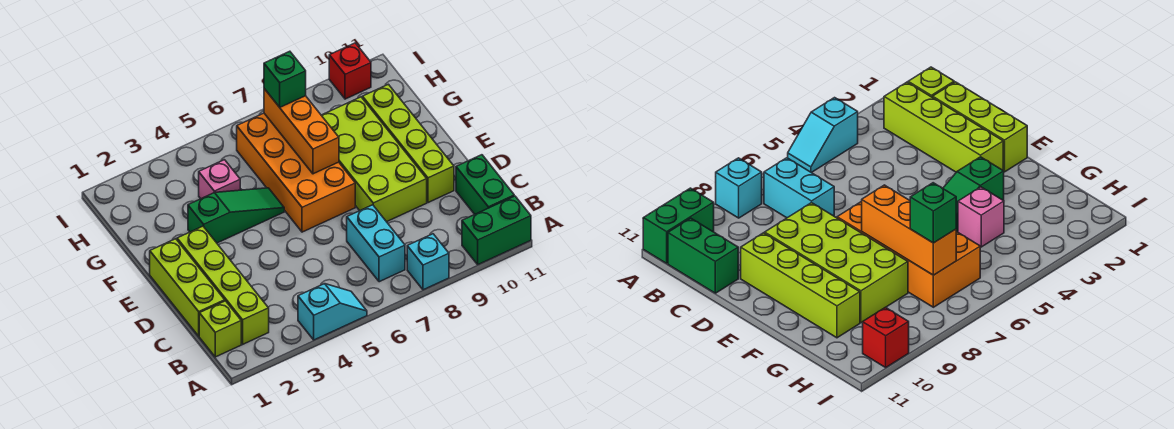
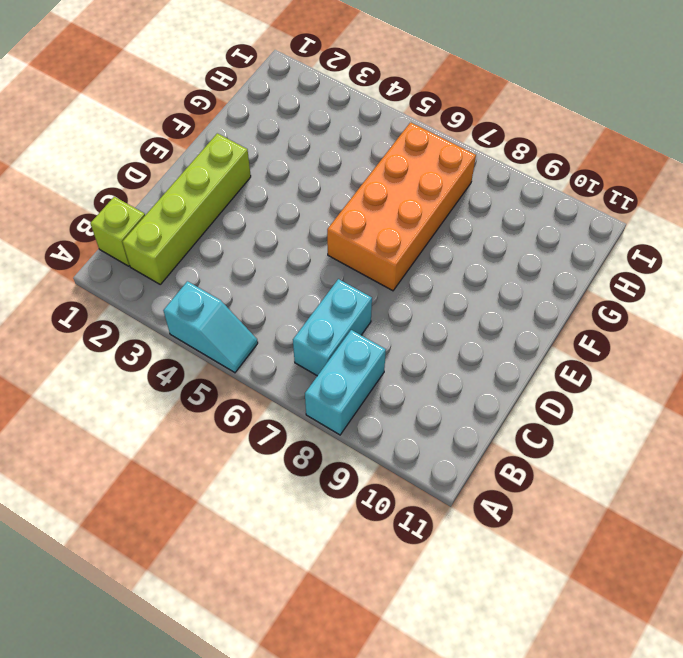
cyan brick A8:B8 level 1 -> cyan brick A8 level 1
none -> green brick A10:A11 level 1
none -> green brick B11:C11 level 1
none -> lime brick C1:E1 level 1

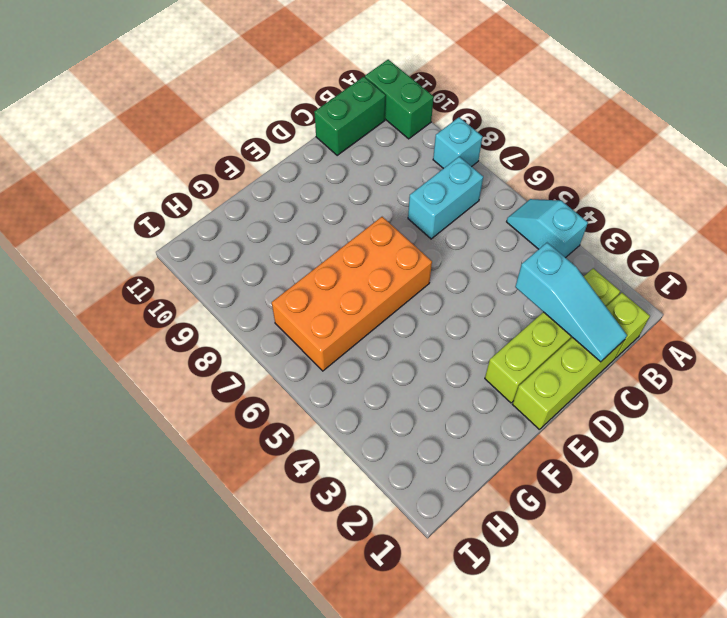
cyan slope C1:C3 level 2 top 3 -> none
none -> lime brick D8:G9 level 1
none -> lime brick D10:G10 level 1
none -> green slope F3:F5 level 1 top 3

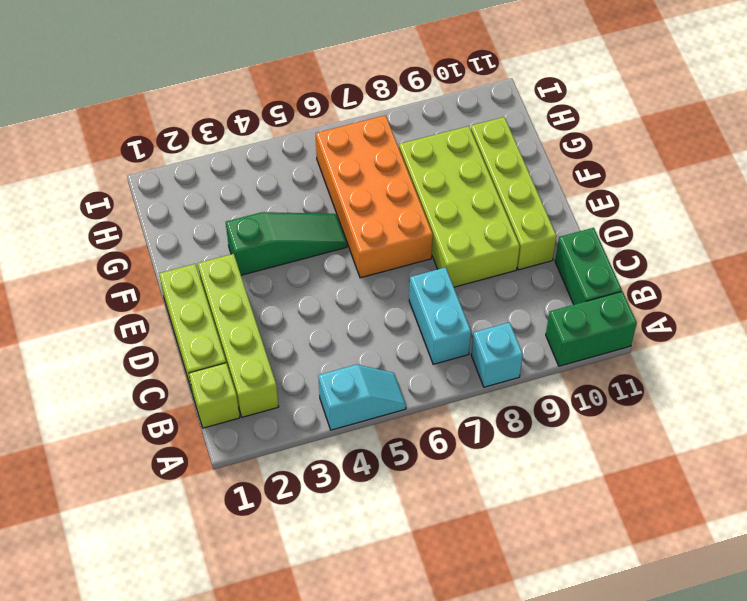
none -> pink brick G4 level 1
none -> red brick I10 level 1
none -> orange brick F7:H7 level 2

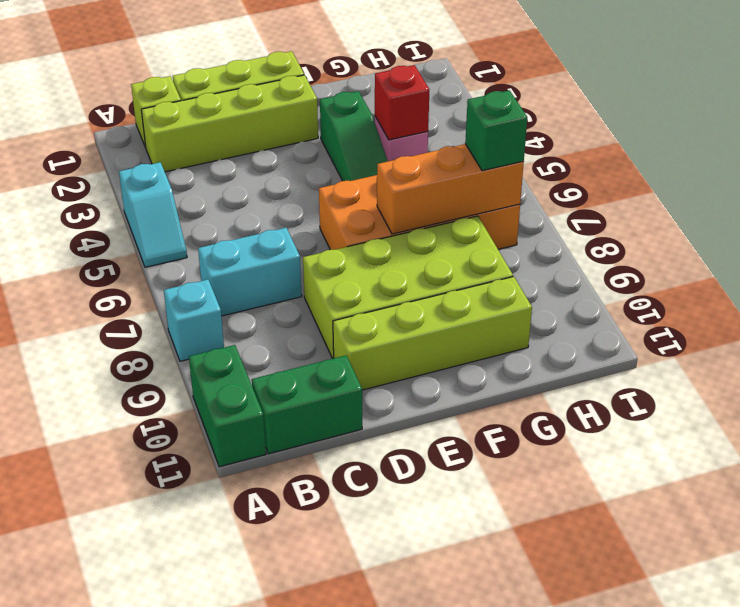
red brick G4 level 2 -> red brick I10 level 1

